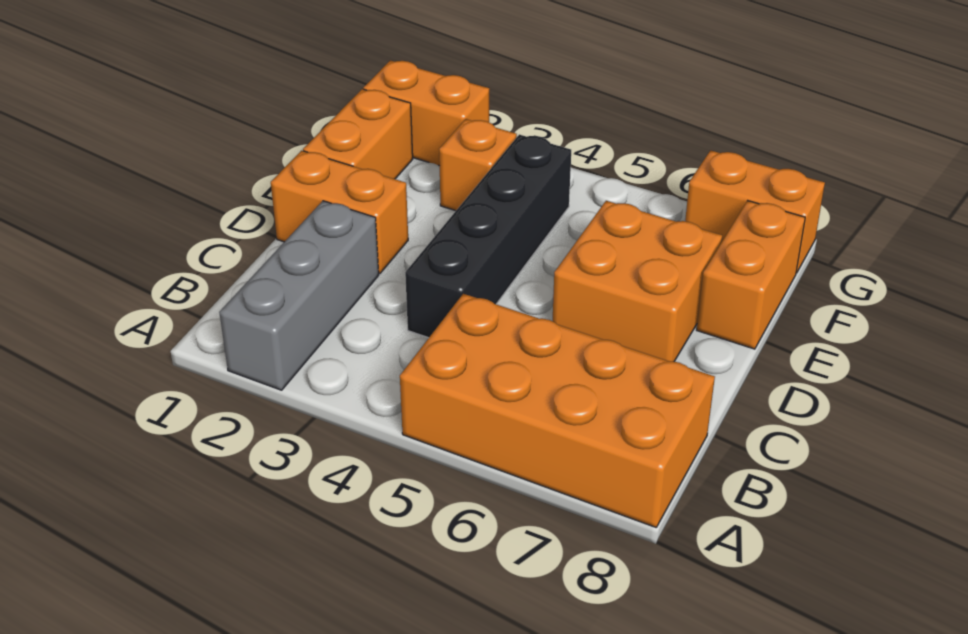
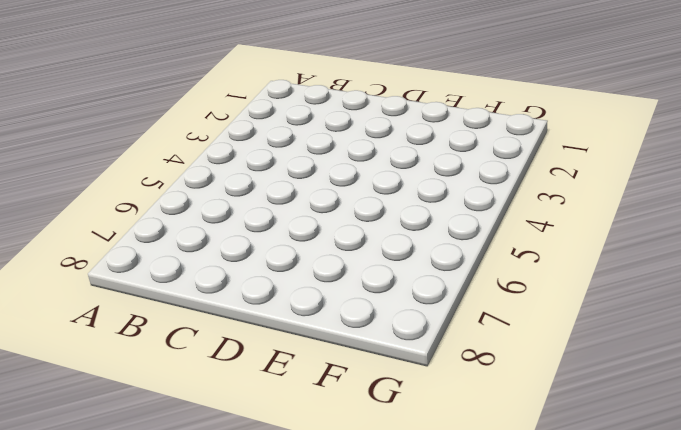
none -> grey brick A2:C2 level 1
none -> orange brick A5:B8 level 1

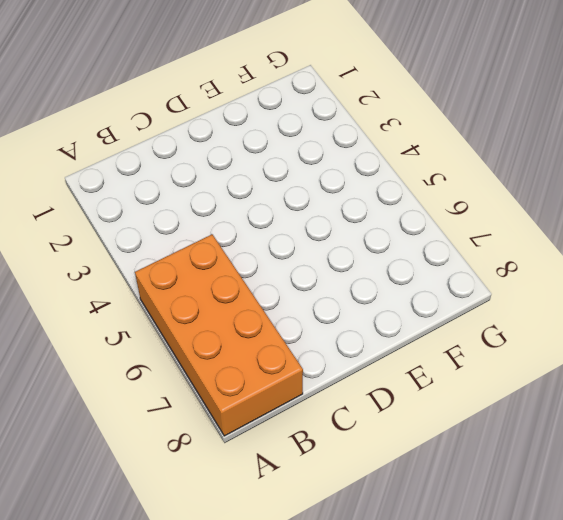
none -> grey brick A2:C2 level 1
none -> black brick C4:F4 level 1

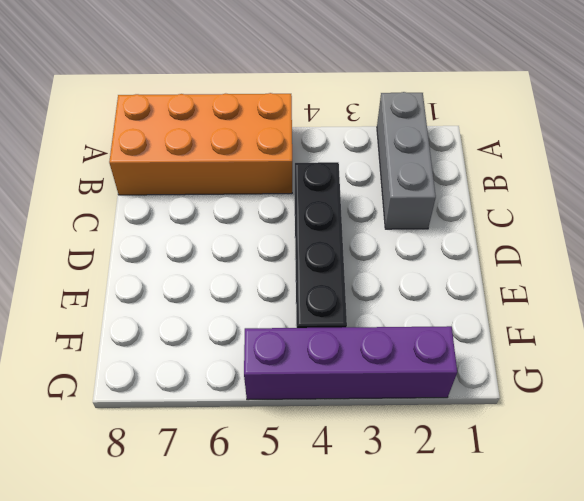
purple brick G2:G5 level 1 -> orange brick G1:G2 level 1
none -> orange brick D1:D2 level 1
none -> orange brick D6:E7 level 1

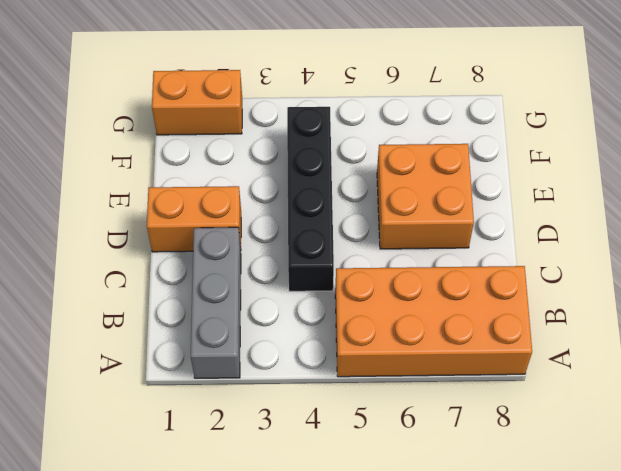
none -> orange brick E1:F1 level 1
none -> orange brick E8:F8 level 1

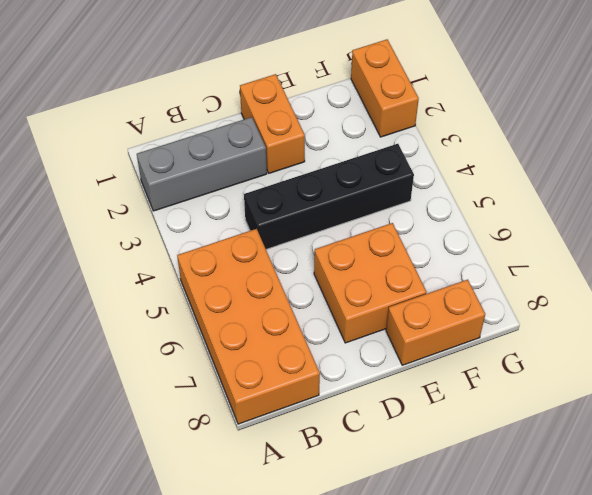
none -> orange brick E1:F1 level 1
none -> orange brick F3 level 1

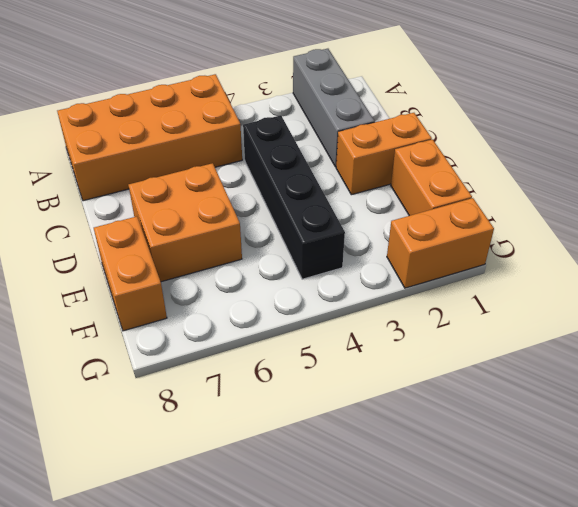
none -> orange brick F3 level 1
none -> orange brick G7:G8 level 1

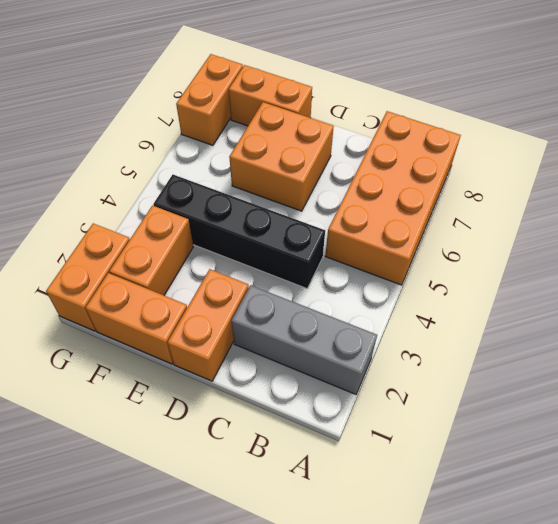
orange brick F2:F3 level 1 -> orange brick F3 level 1

